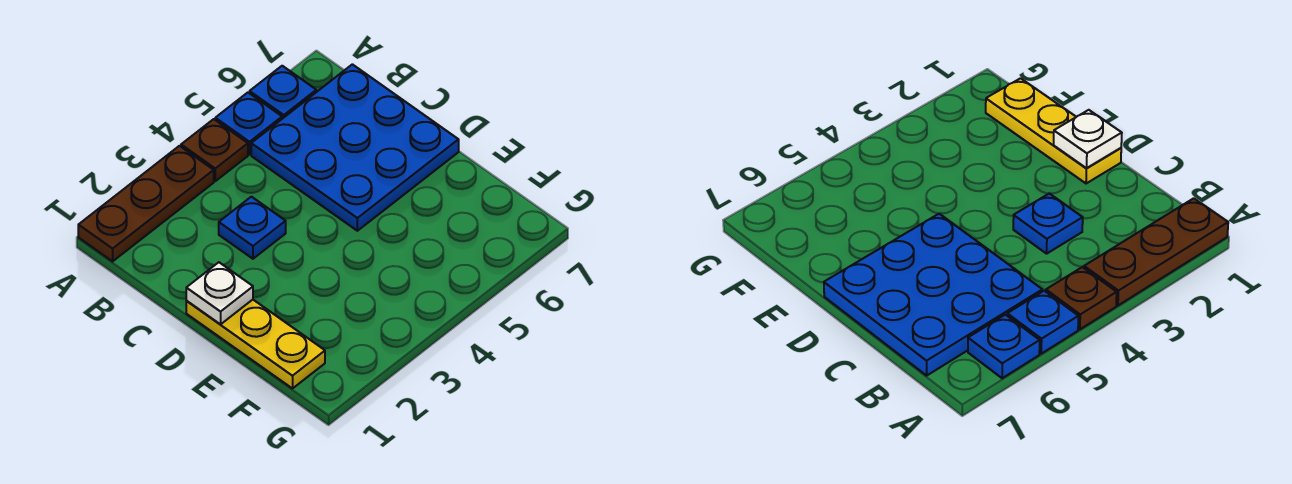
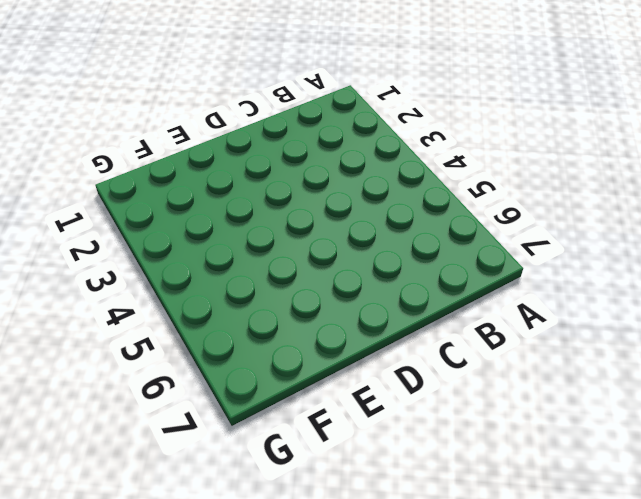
none -> brown plate A1:A3 level 1
none -> brown plate A4 level 1

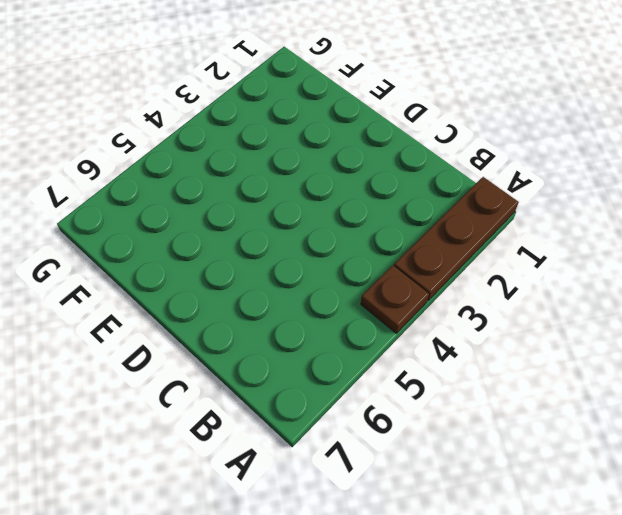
none -> blue plate A5 level 1
none -> blue plate A6 level 1

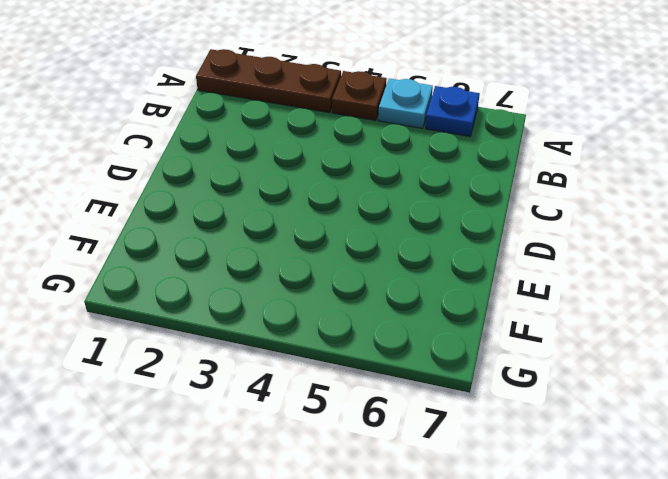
cyan plate A5 level 1 -> blue plate A5 level 1
none -> blue plate B5:D7 level 1
none -> blue plate C3 level 1

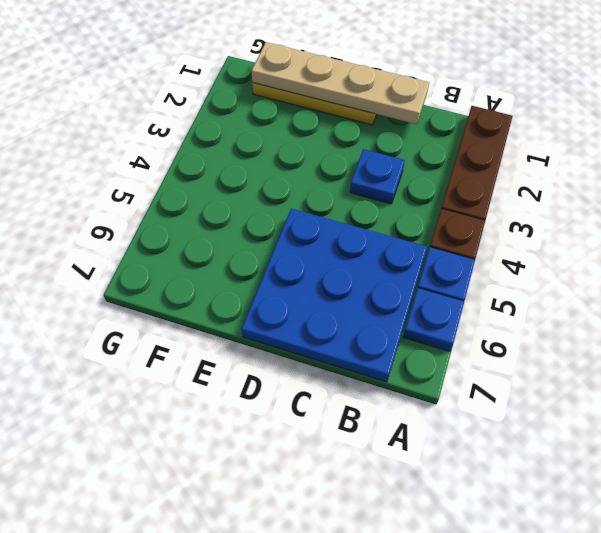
tan plate C1:F1 level 2 -> white plate D1 level 2

